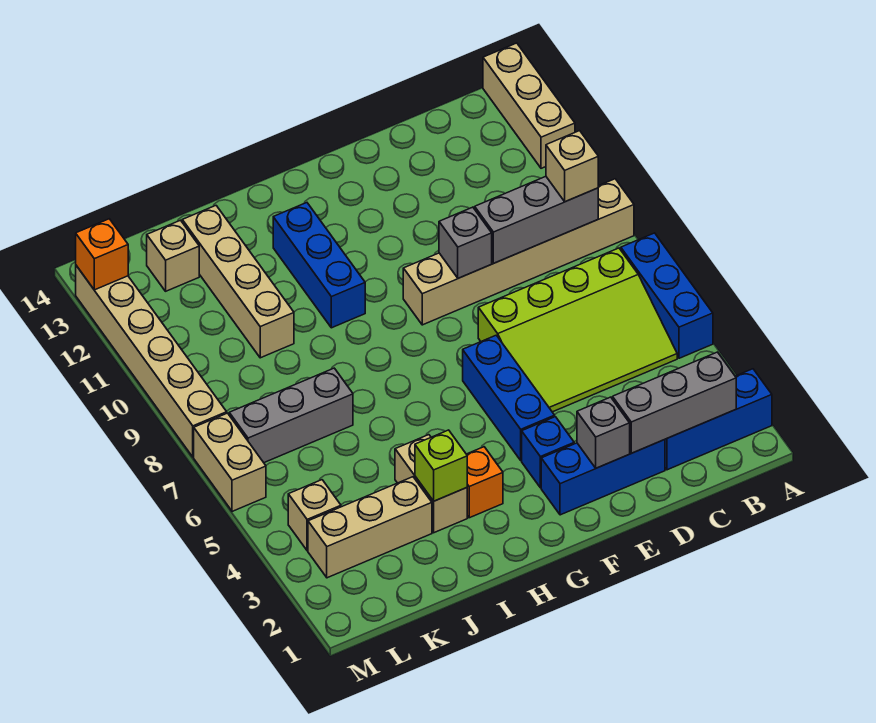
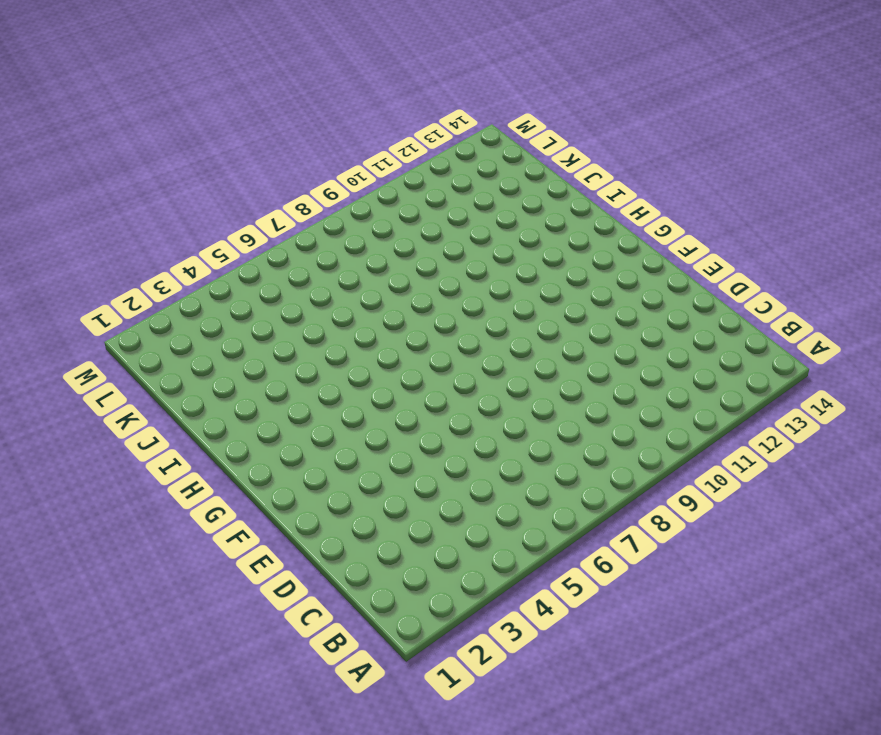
none -> blue brick A2:C2 level 1
none -> blue brick A5:A7 level 1
none -> tan brick A9:F9 level 1

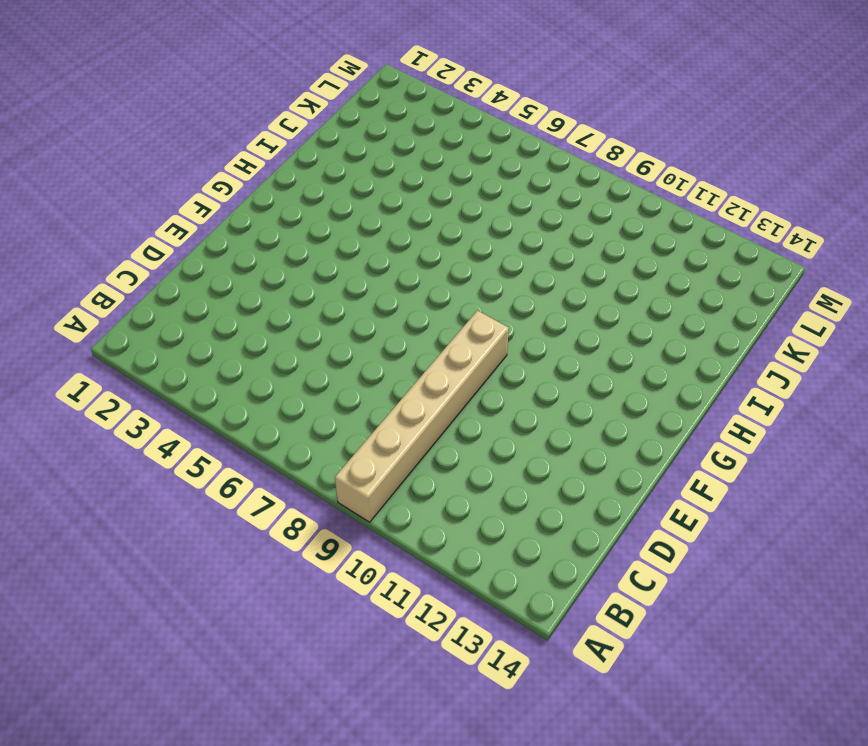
none -> blue brick A2:C2 level 1
none -> blue brick A5:A7 level 1
none -> tan brick A12:A14 level 1

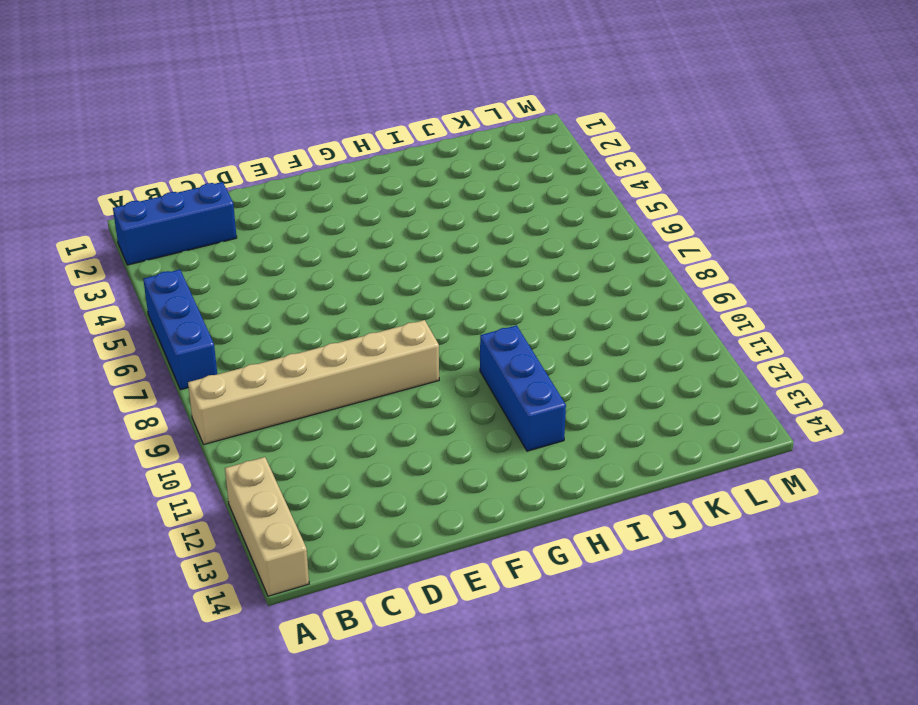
none -> lime slope B5:E7 level 1 top 7
none -> blue brick D2:F2 level 1
none -> blue brick F3 level 1

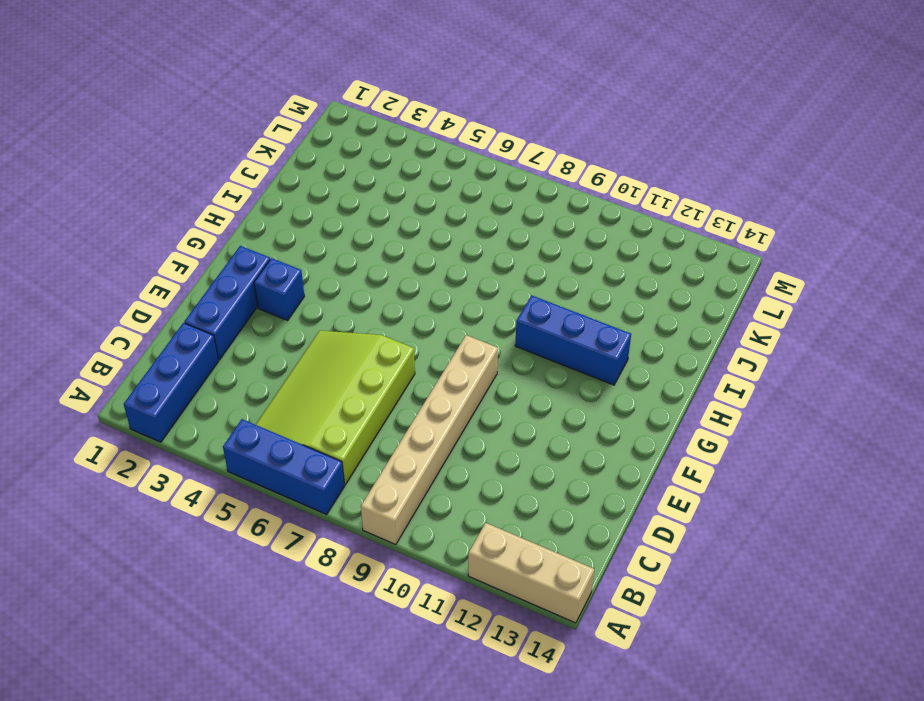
none -> blue brick F4:F6 level 1
none -> orange brick H3 level 1
none -> tan brick I3:I4 level 1

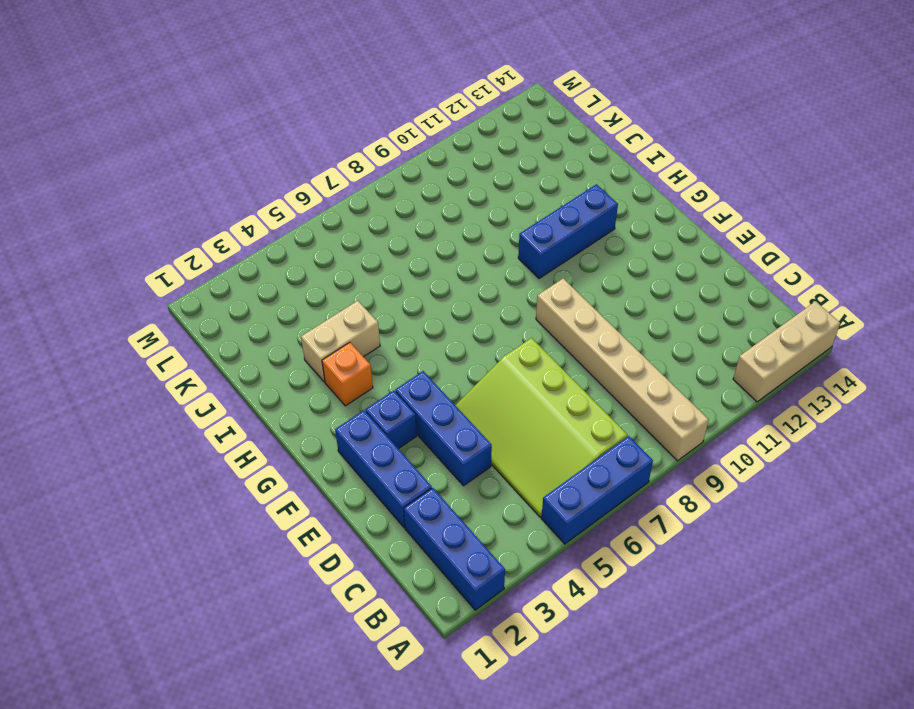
blue brick D4:F4 level 1 -> blue brick F4:F6 level 1
none -> tan brick J3:L3 level 1
none -> grey brick J7:L7 level 1
none -> tan brick J10:J13 level 1

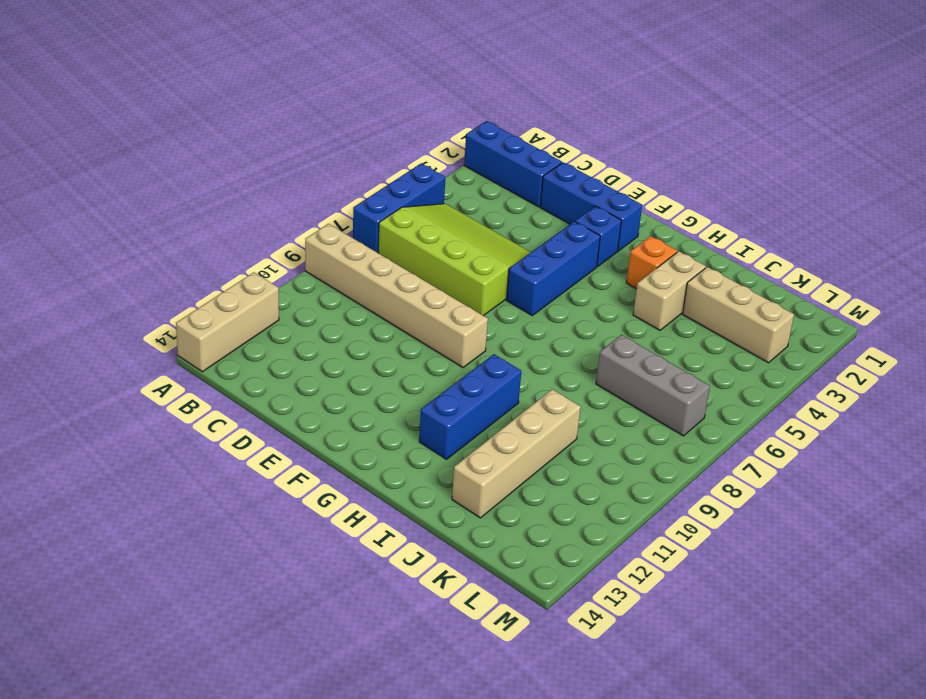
none -> tan brick K13 level 1
none -> tan brick L4 level 1
none -> tan brick M6:M7 level 1

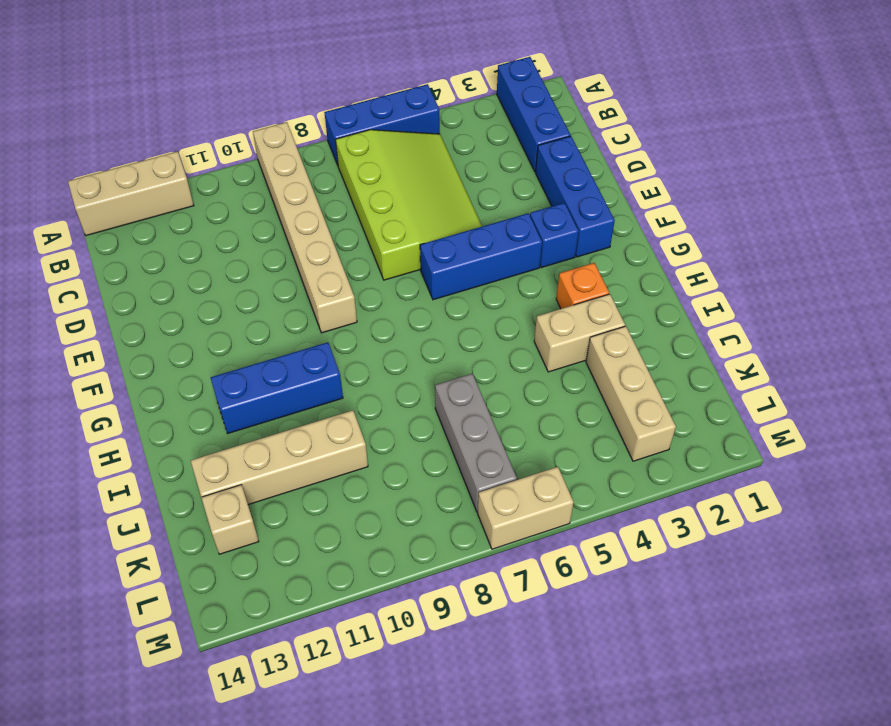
none -> tan brick L4 level 1
none -> tan brick M8:M13 level 1
none -> grey brick B2:D2 level 2

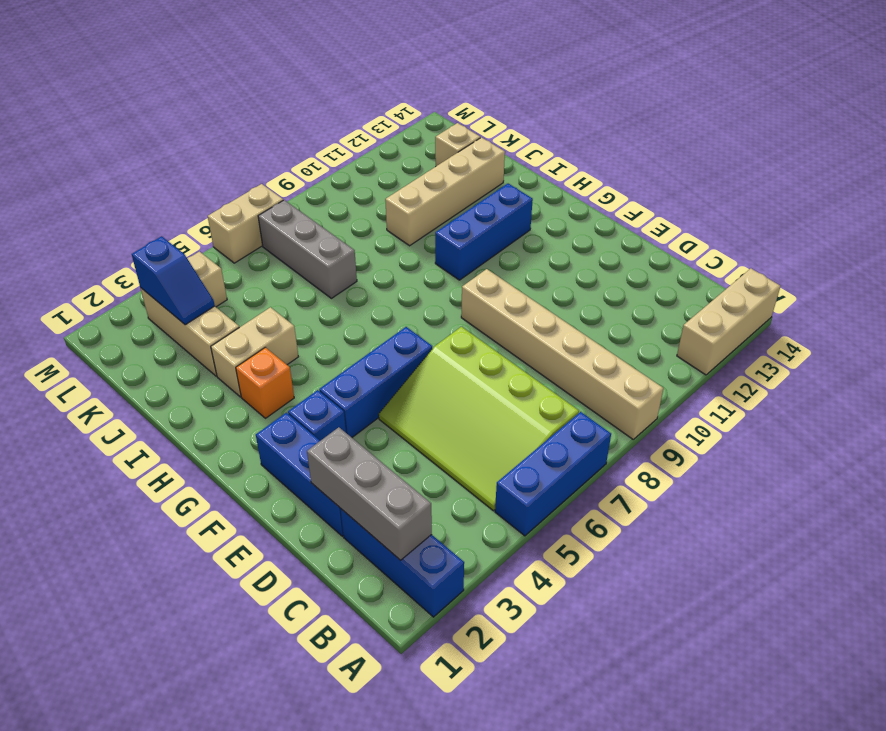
blue slope K3:L3 level 2 top L -> none
none -> tan brick M8:M13 level 1
none -> grey brick B9:D9 level 2
none -> grey brick E2 level 2

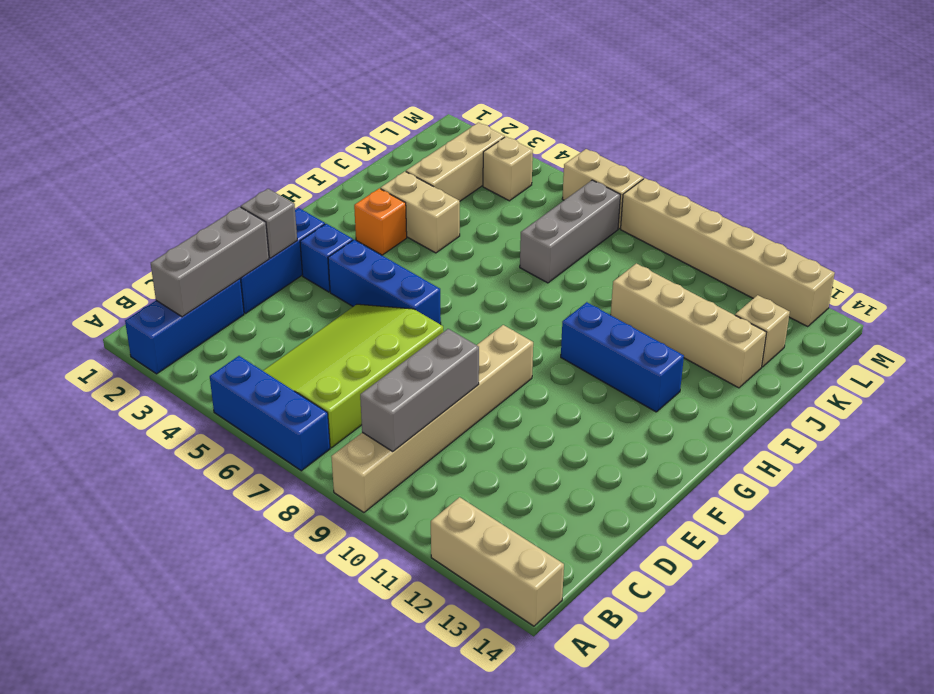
none -> grey brick E9 level 2
none -> lime brick I3 level 2
none -> orange brick M13 level 2

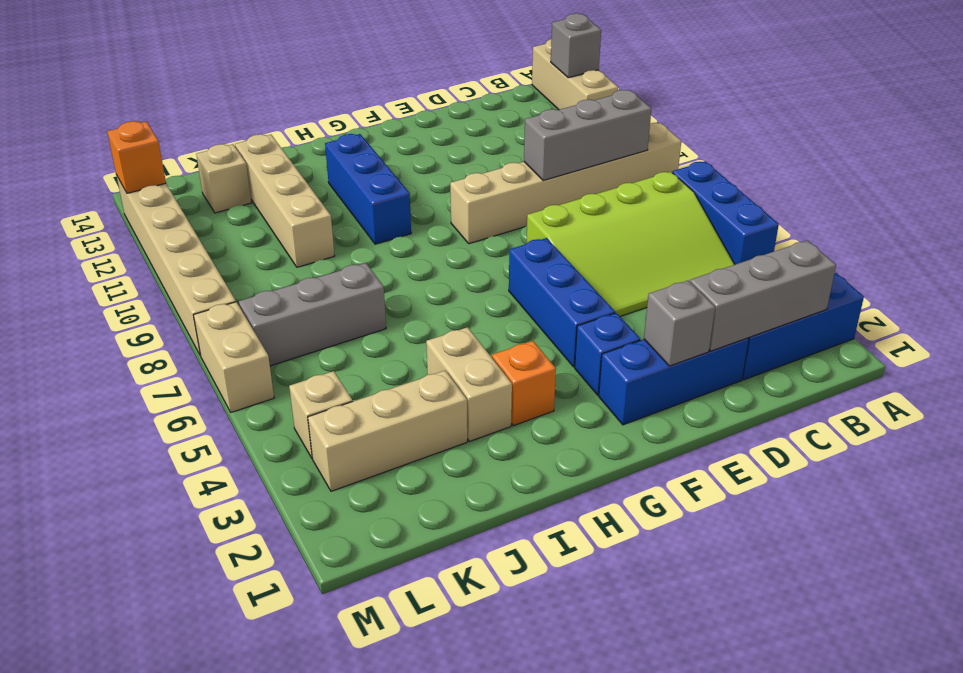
grey brick A13 level 2 -> grey brick E9 level 2
none -> lime brick I3 level 2
none -> tan brick B9 level 3

